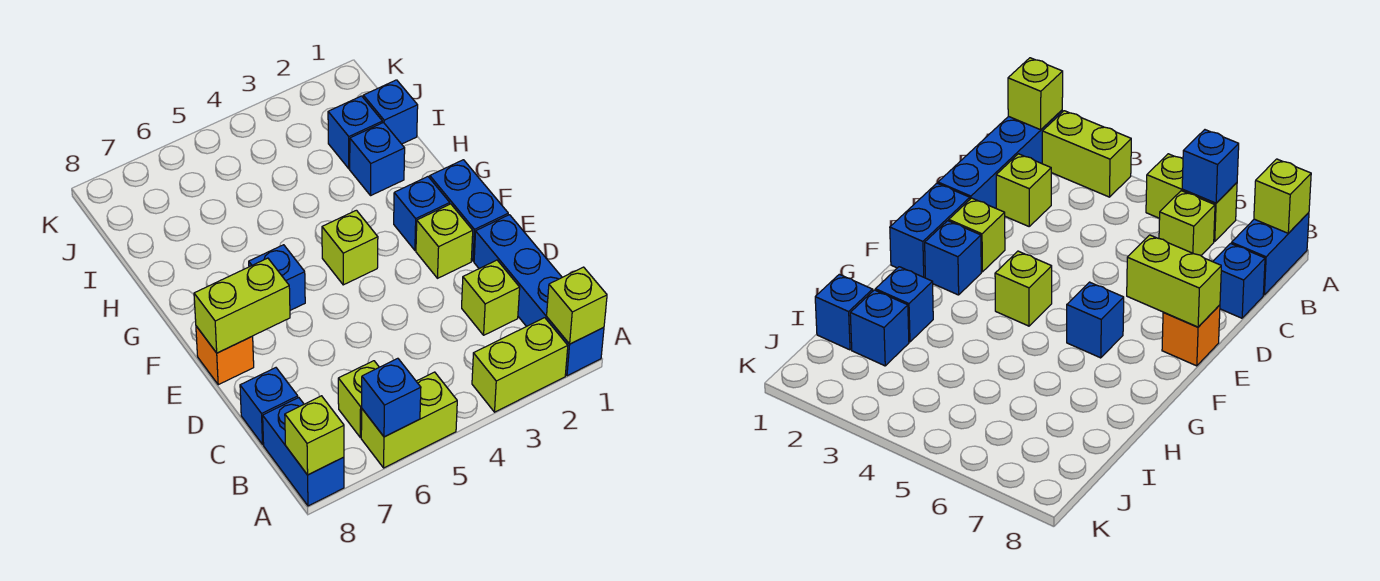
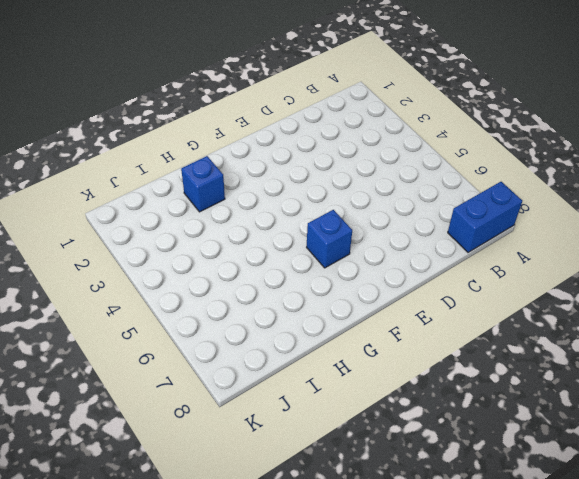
none -> blue brick A1:D1 level 1
none -> lime brick A2:A3 level 1
none -> lime brick A5:A6 level 1

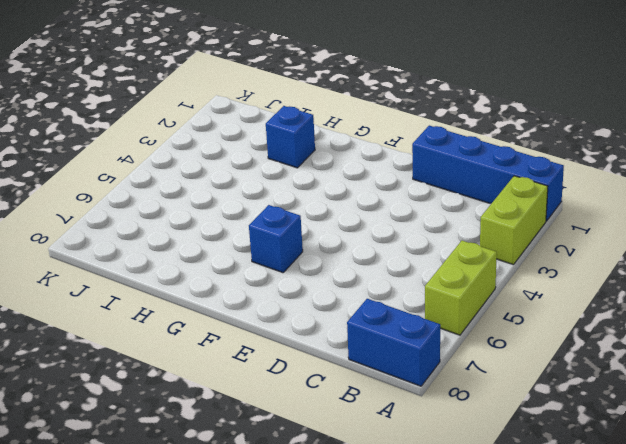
none -> lime brick B6 level 1
none -> lime brick C2 level 1
none -> blue brick C8 level 1

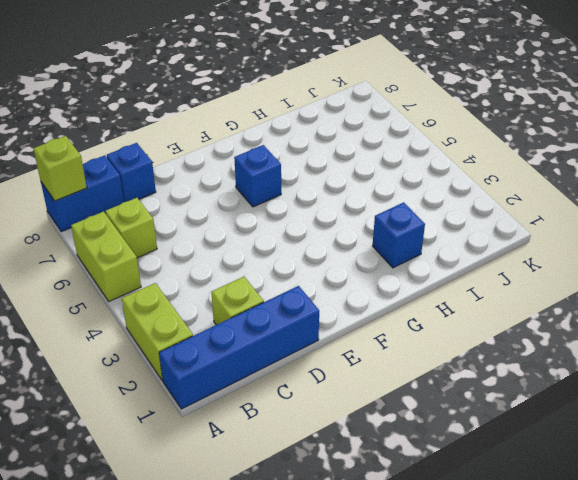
none -> blue brick E1:F1 level 1
none -> lime brick E2 level 1
none -> orange brick E8 level 1

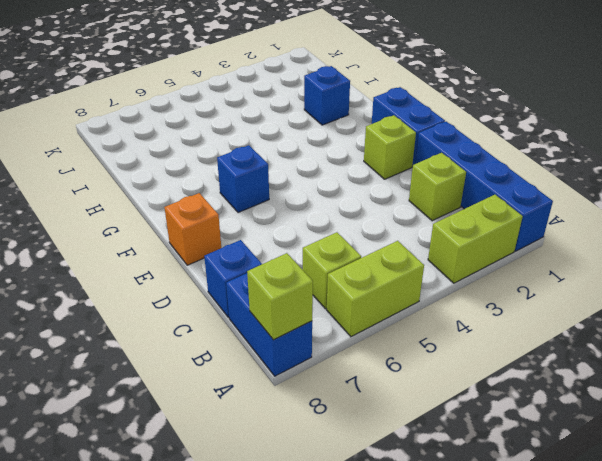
none -> blue brick F2 level 1
none -> lime brick F4 level 1
none -> blue brick I1 level 1

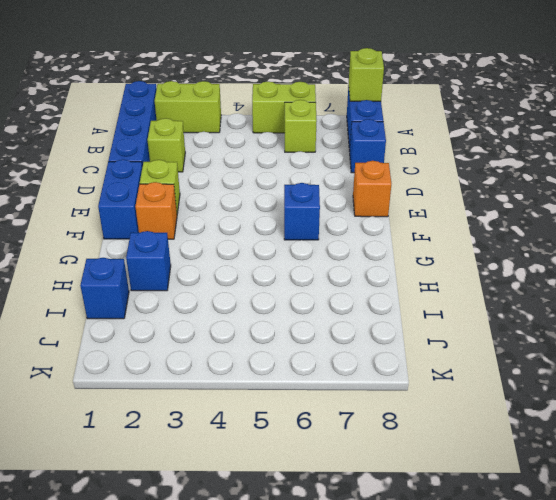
orange brick F2 level 1 -> blue brick F2 level 1
none -> lime brick F4 level 1
none -> blue brick I2 level 1
none -> lime brick A1 level 2

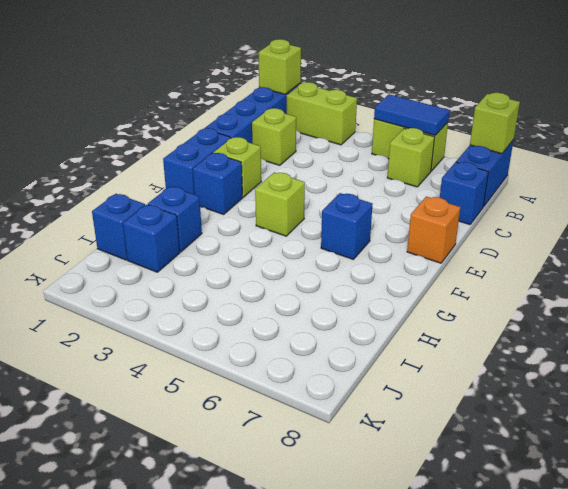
blue tile A5:A6 level 2 -> blue brick A6 level 2
none -> lime brick E7:E8 level 2

